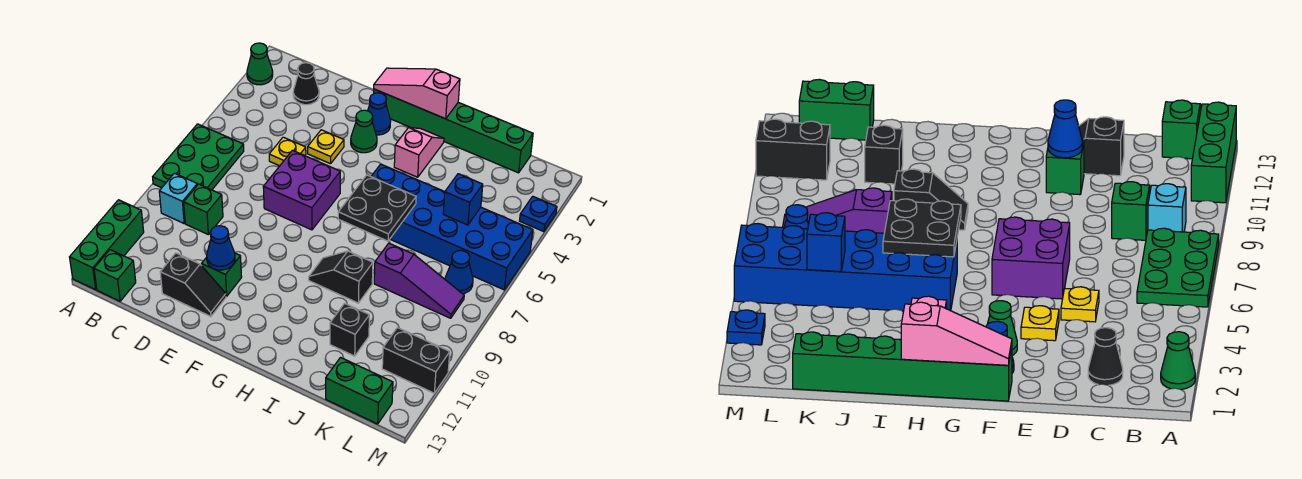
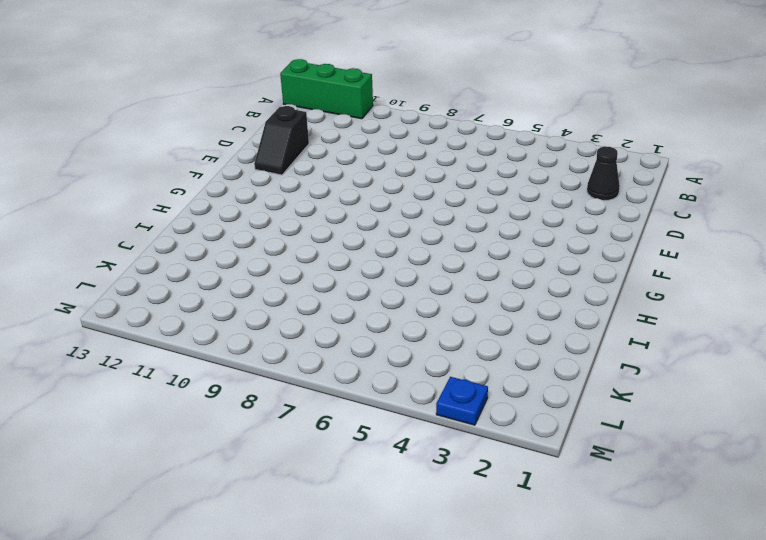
none -> green cone A2 level 1
none -> green plate A6:B8 level 1
none -> cyan brick B9 level 1

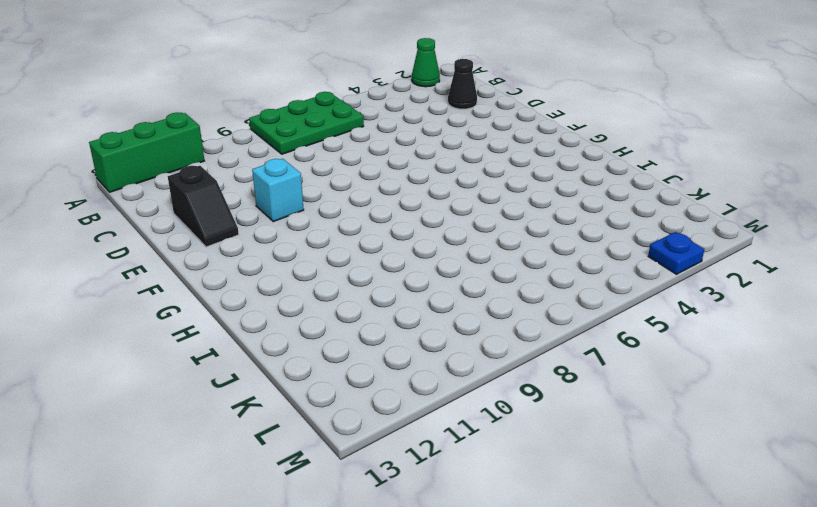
cyan brick E10 level 1 -> cyan brick B9 level 1
none -> green brick B13 level 1
none -> green brick C9 level 1
none -> yellow plate D5 level 1

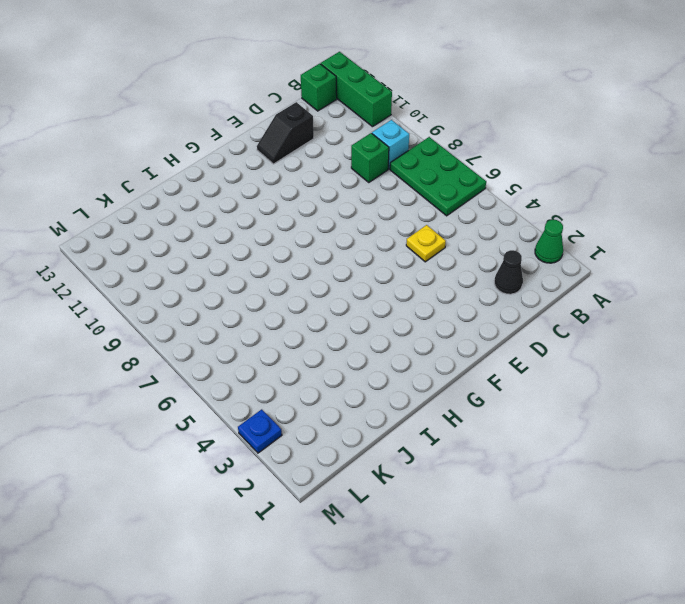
none -> yellow plate E4 level 1
none -> purple brick E6:F7 level 1
none -> green brick E11 level 1

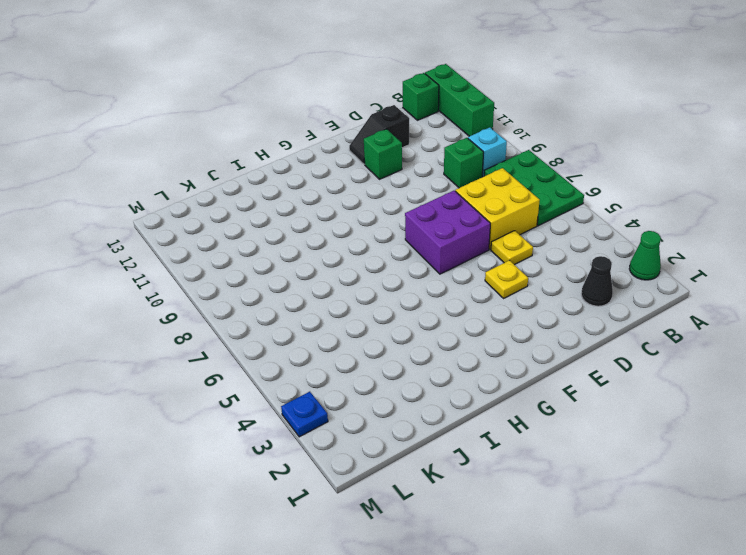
yellow brick C6:D7 level 1 -> none
none -> green brick F1:K1 level 1
none -> blue cone F2 level 1
none -> green cone F3 level 1

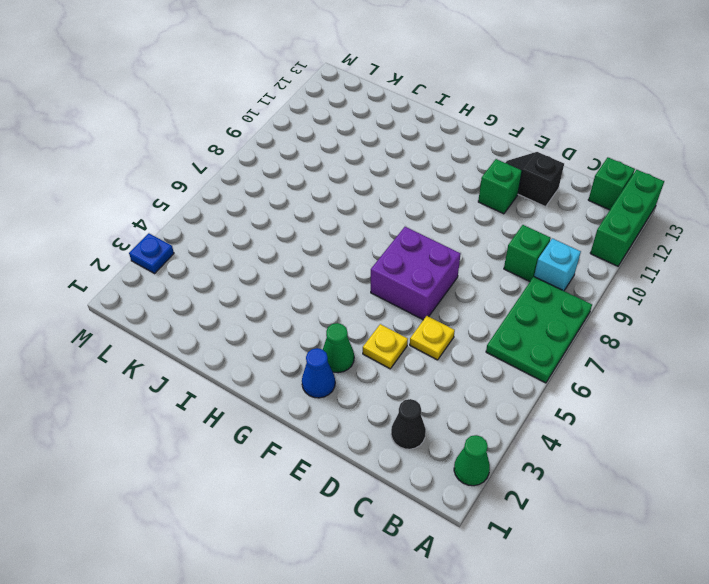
none -> green brick F1:K1 level 1
none -> pink slope H2:H3 level 1 top 3
none -> blue brick H5:M6 level 1

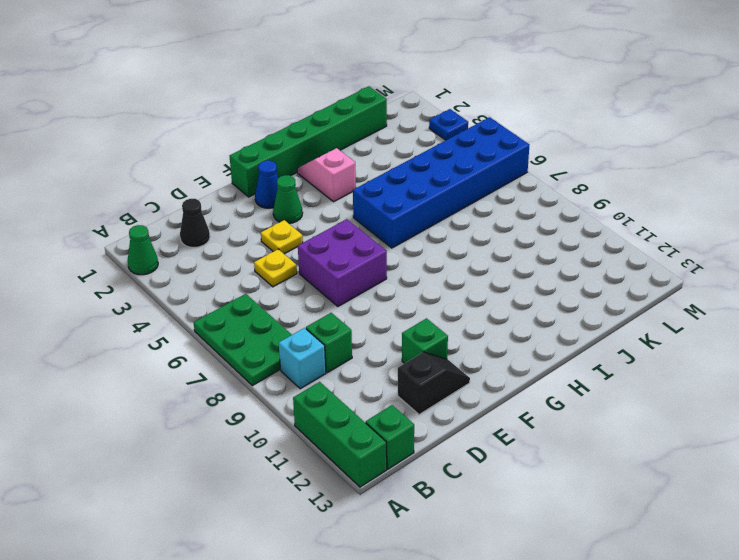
none -> black slope H9:I9 level 1 top I
none -> purple slope J8:L8 level 1 top J
none -> black brick J11 level 1

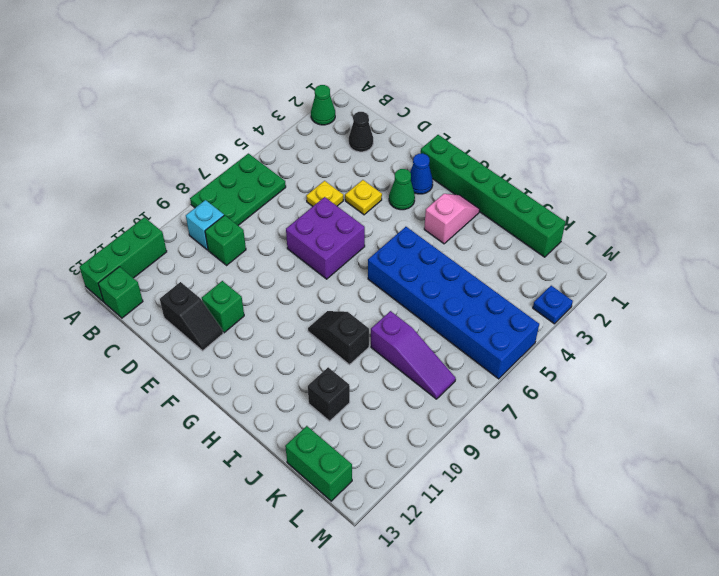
none -> blue cone L7 level 1
none -> black brick L11:M11 level 1
none -> blue cone E11 level 2

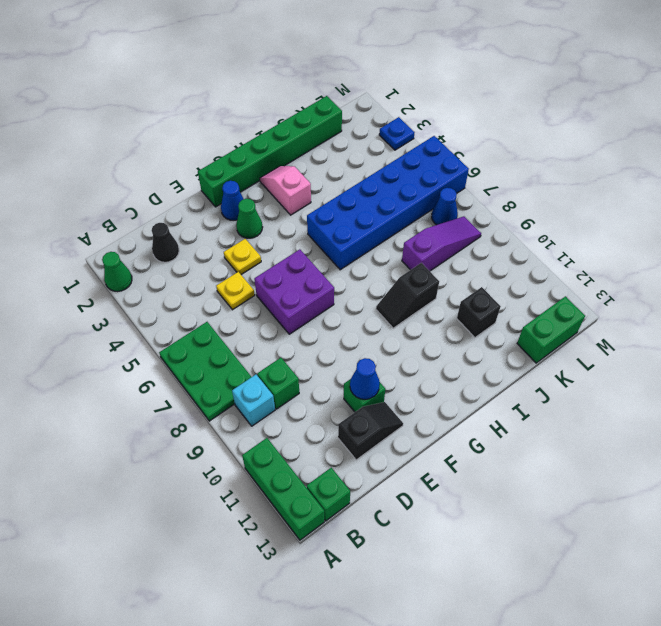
none -> black brick L11:M11 level 1
none -> pink slope F1:H1 level 2 top H
none -> black plate H6:I7 level 2

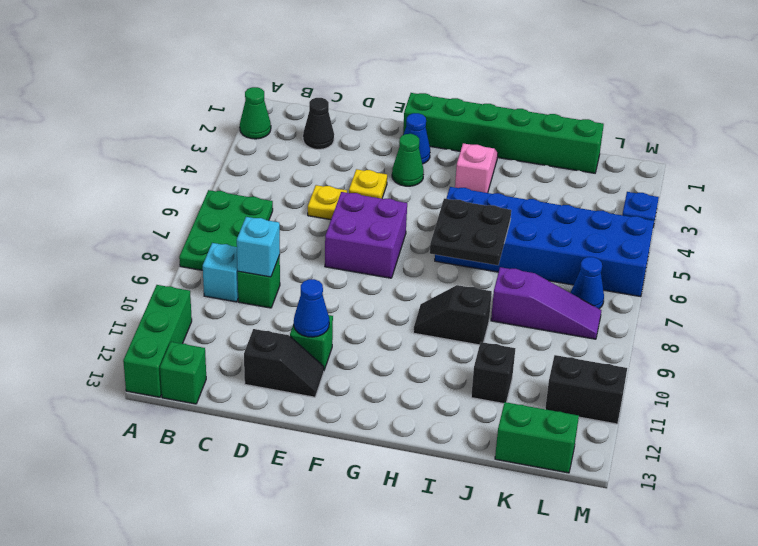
cyan brick C9 level 2 -> none
none -> pink slope F1:H1 level 2 top H
none -> blue brick K5 level 2

